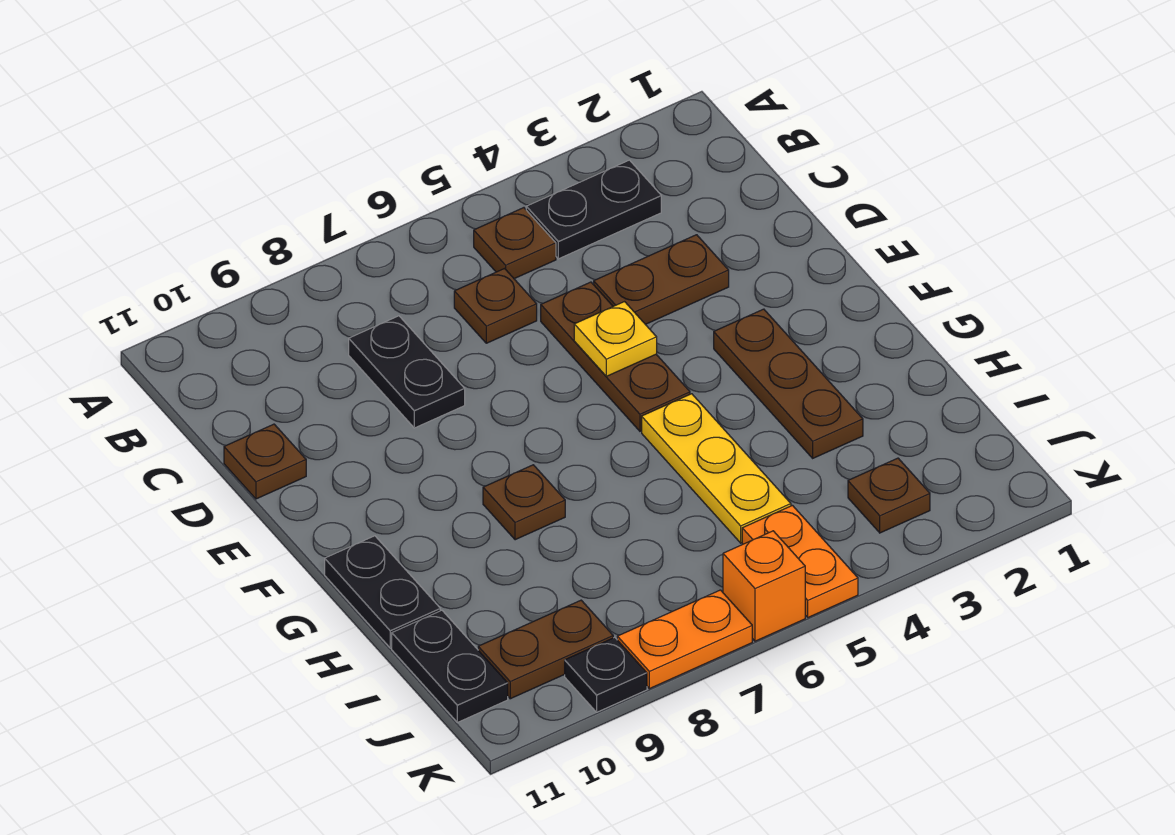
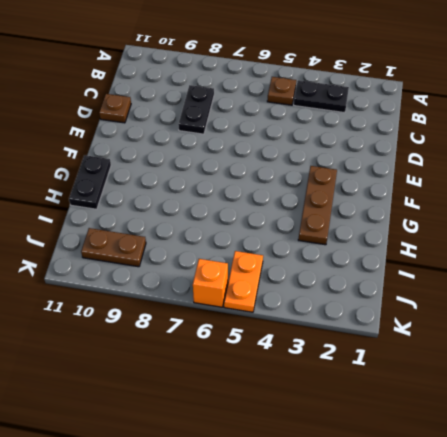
none -> brown plate C6 level 1
none -> brown plate D3:D4 level 1
none -> brown plate D5:F5 level 1

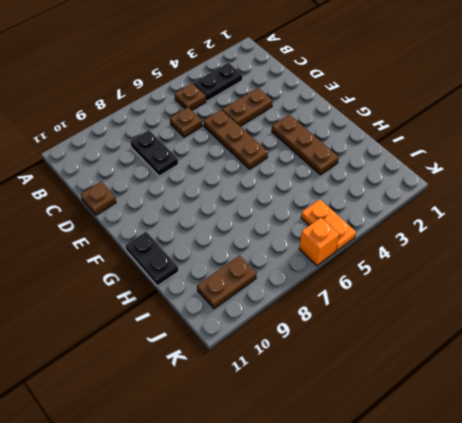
none -> yellow plate G5:I5 level 1
none -> brown plate G8 level 1
none -> black plate I11:J11 level 1

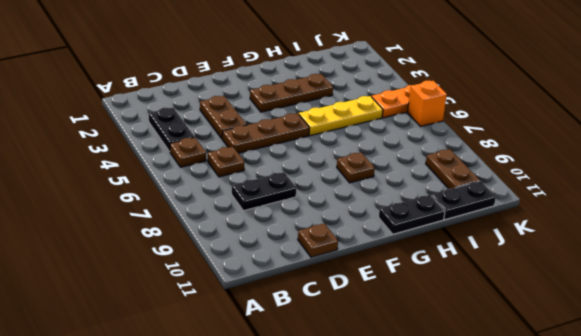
none -> brown plate J3 level 1
none -> orange plate K7:K8 level 1
none -> black plate K9 level 1

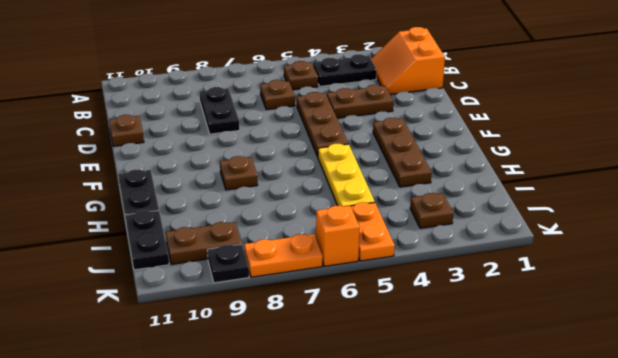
orange slope B1:C2 level 1 top 1 -> none
none -> yellow plate E5 level 2

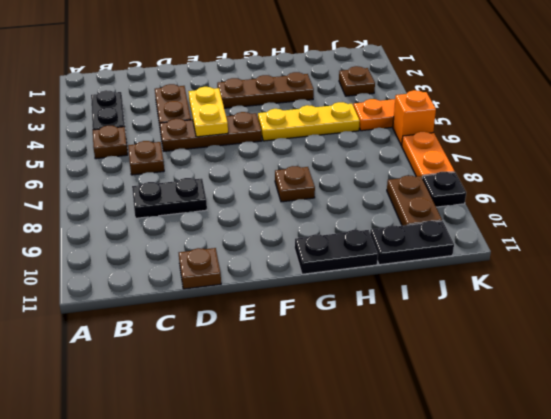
yellow plate E4:E5 level 2 -> yellow plate E5 level 2

